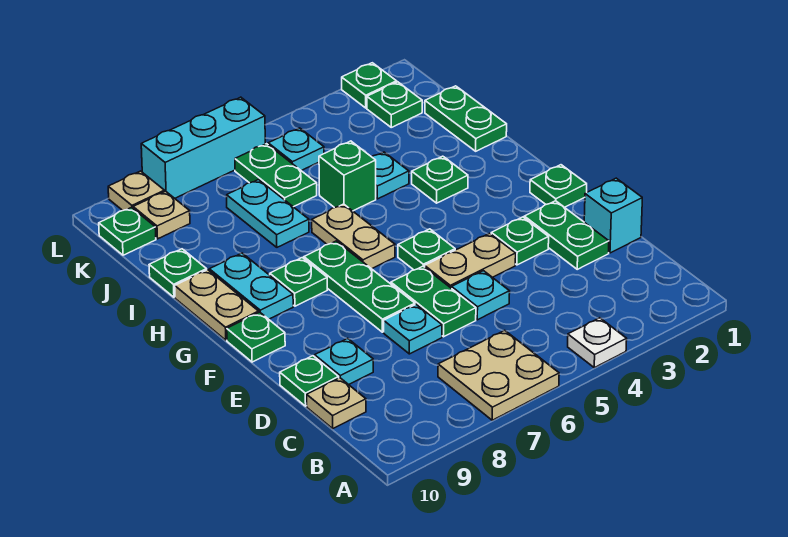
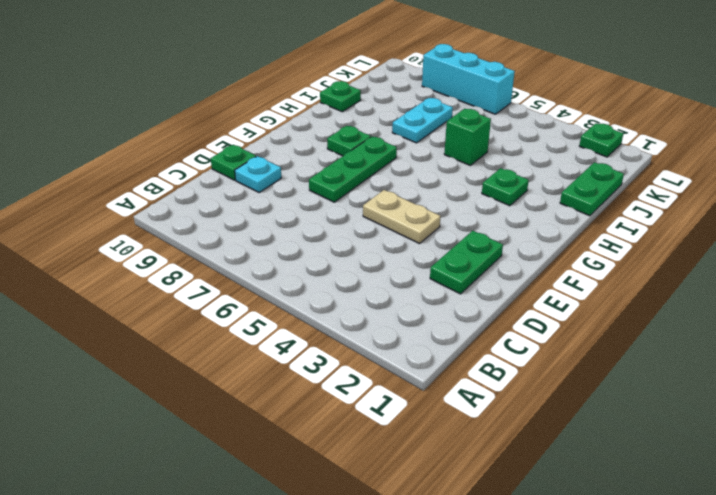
none -> white plate A4 level 1
none -> tan plate A6:B7 level 1
none -> tan plate C10 level 1
none -> cyan brick D1 level 1

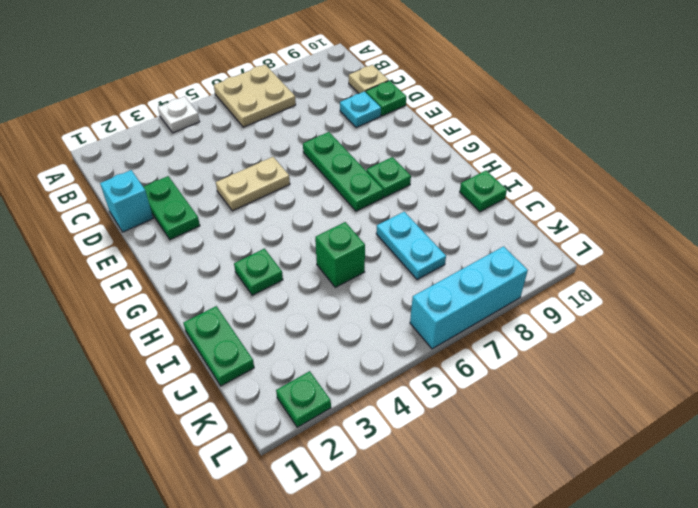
none -> cyan plate D5 level 1
none -> green plate D6:E6 level 1
none -> cyan plate D7 level 1
none -> green plate E3 level 1

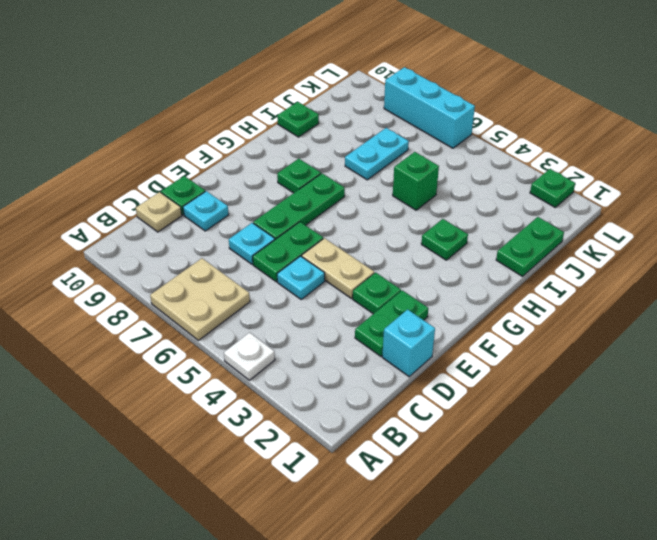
none -> green plate F1 level 1
none -> green plate F5 level 1
none -> green plate F10 level 1
none -> tan plate G6:H6 level 1

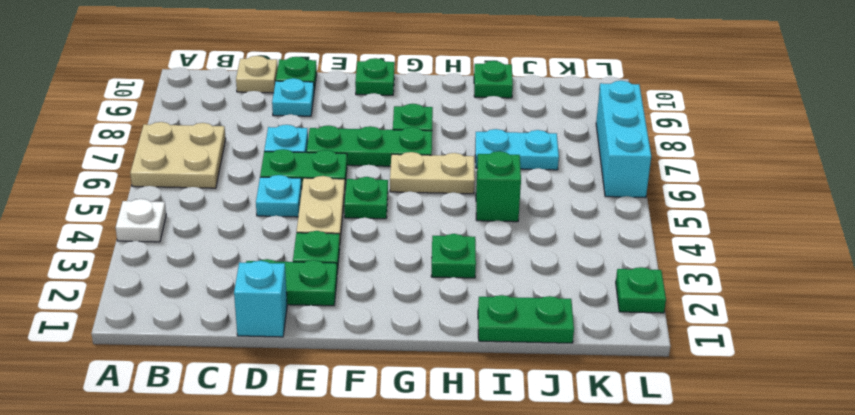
none -> green plate F1 level 1
none -> cyan plate G9:H9 level 1
none -> tan plate G10:H10 level 1
none -> cyan plate I4 level 1

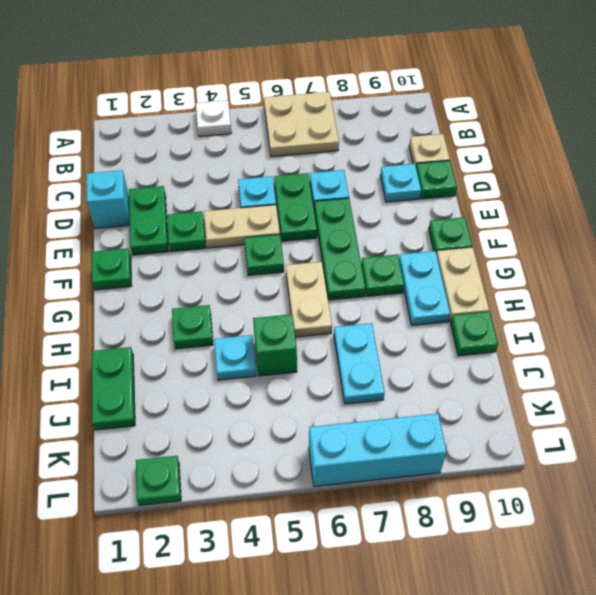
none -> green plate J6:K6 level 1
none -> green plate K2 level 1
none -> cyan plate K5 level 1
none -> tan plate K9 level 1

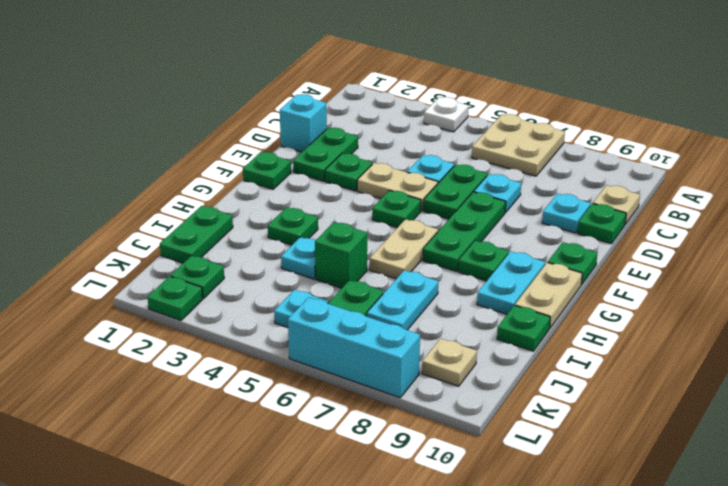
none -> green plate K10 level 1
none -> tan plate L9 level 1

